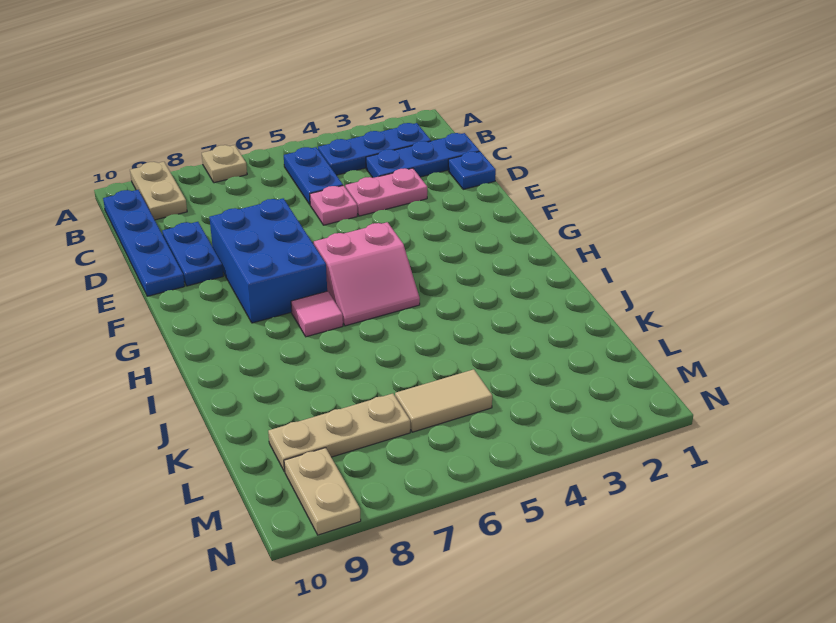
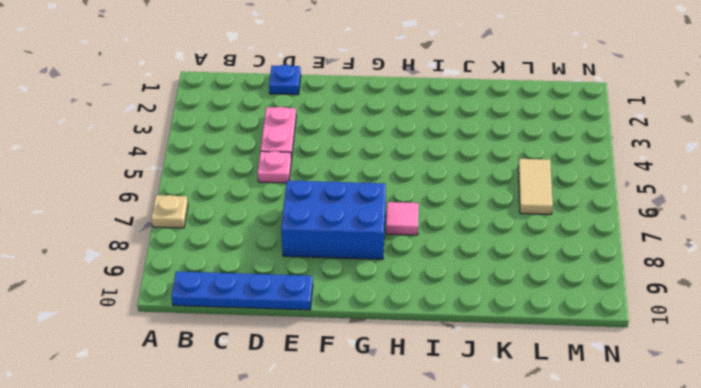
none -> tan plate A9:B9 level 1
none -> blue plate B2:B4 level 1
none -> blue plate B5:C5 level 1

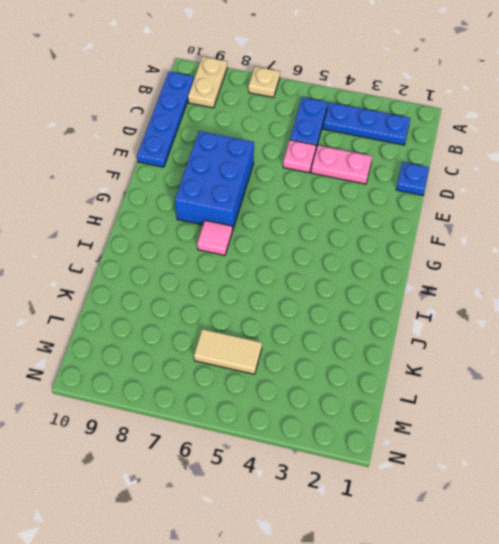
none -> blue plate C1:C3 level 1
none -> blue plate D9:E9 level 1
none -> pink slope G5:H6 level 1 top G

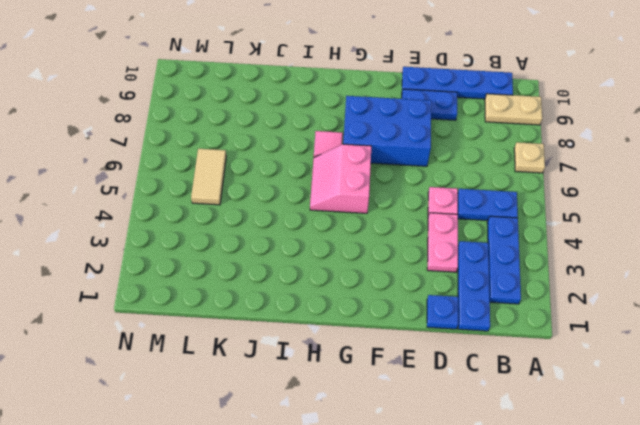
none -> tan plate L7:L9 level 1
none -> tan plate M9:N9 level 1

